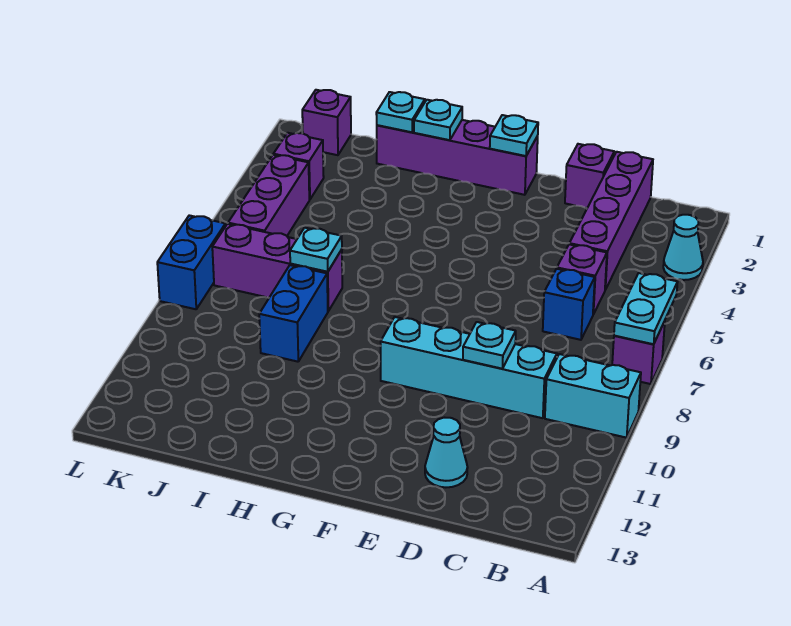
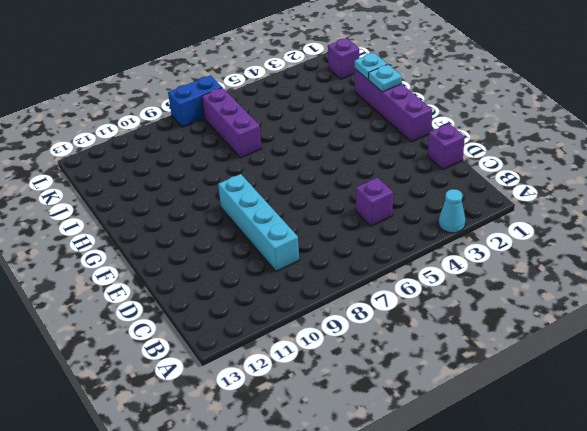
none -> purple brick A7 level 1
none -> cyan brick A9:B9 level 1
none -> purple brick C1:C4 level 1

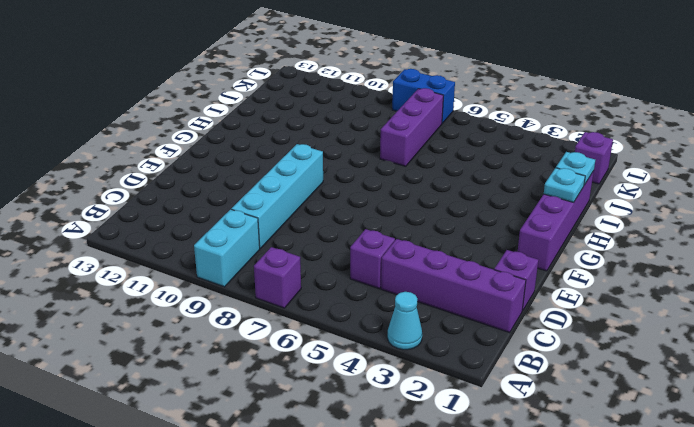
none -> blue brick C6 level 1
none -> cyan cone D12 level 1
none -> blue brick I8:I9 level 1

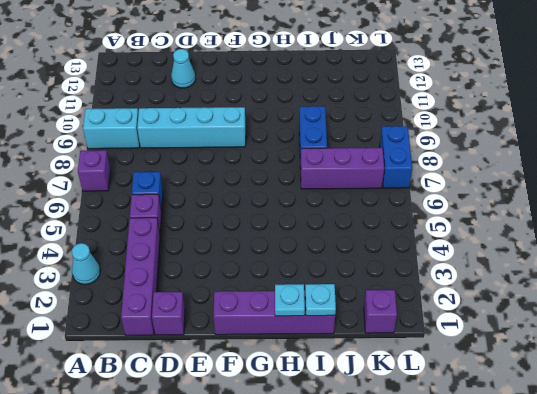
none -> purple brick K3 level 1
none -> purple brick K4:K6 level 1
none -> cyan plate A6:A7 level 2

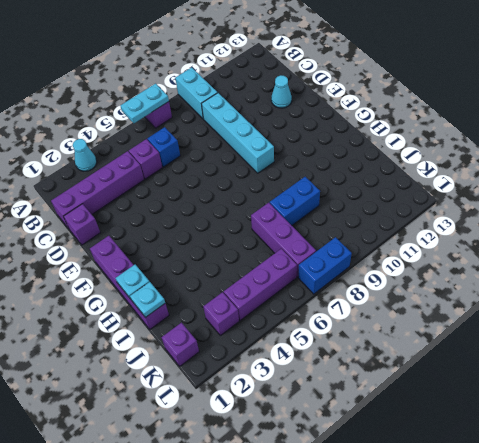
none -> cyan plate D9 level 2
none -> cyan plate F1 level 2
none -> cyan plate I7 level 2

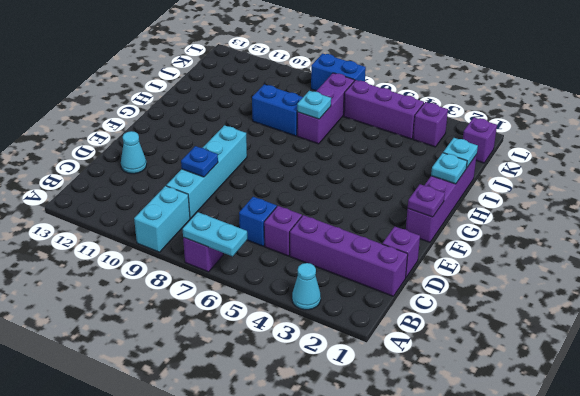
blue plate D9 level 2 -> cyan plate D9 level 2
purple plate F1 level 2 -> cyan plate F1 level 2

